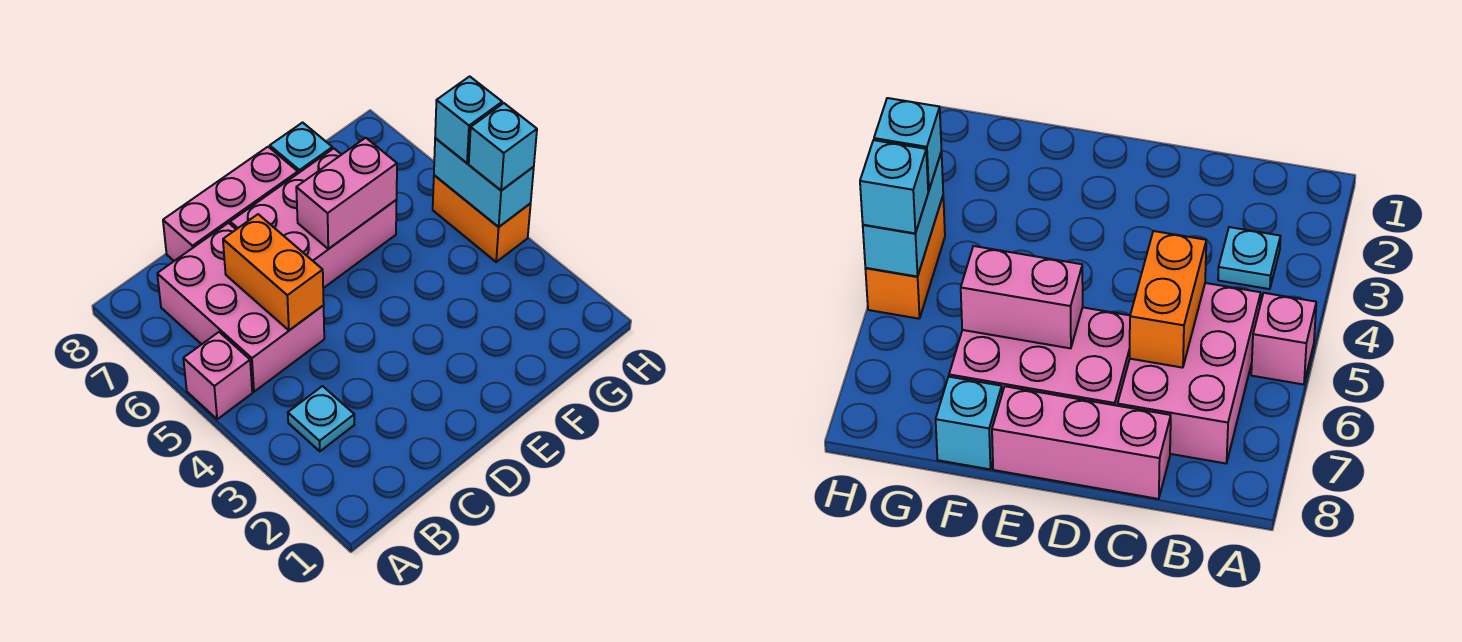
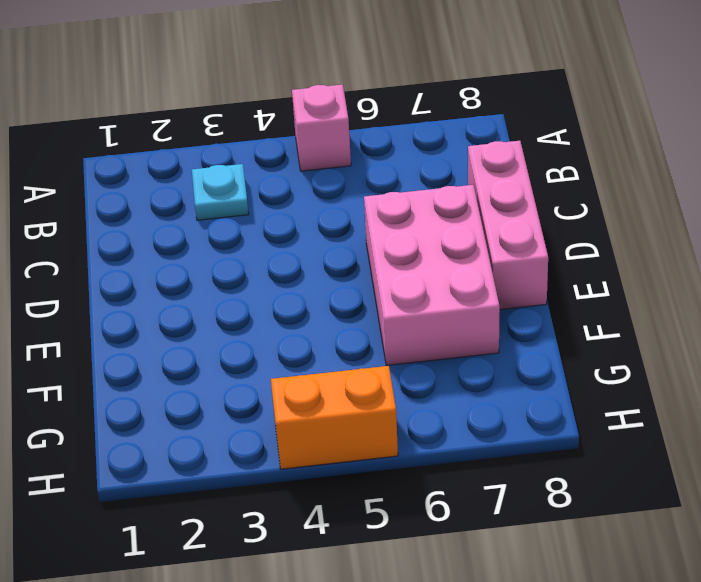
none -> pink brick B5:C7 level 1
none -> cyan brick F8 level 1
none -> orange brick C5:C6 level 2

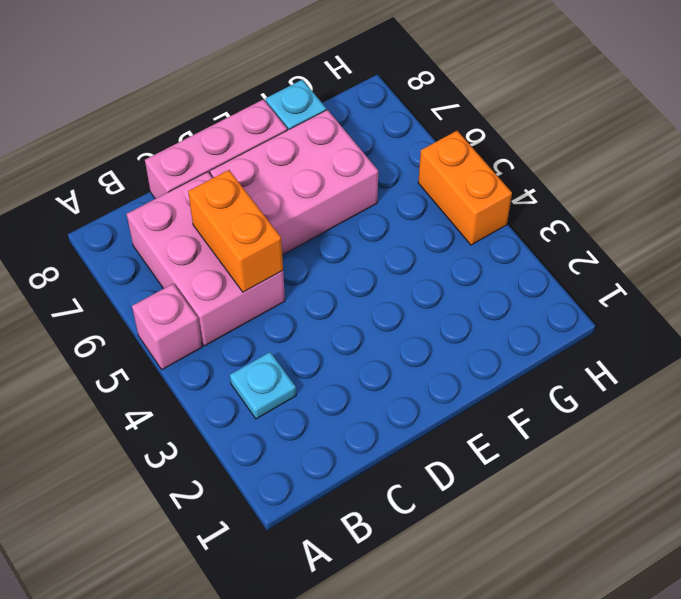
none -> pink brick E6:F6 level 2
none -> cyan brick H4:H5 level 2
none -> cyan brick H4 level 3

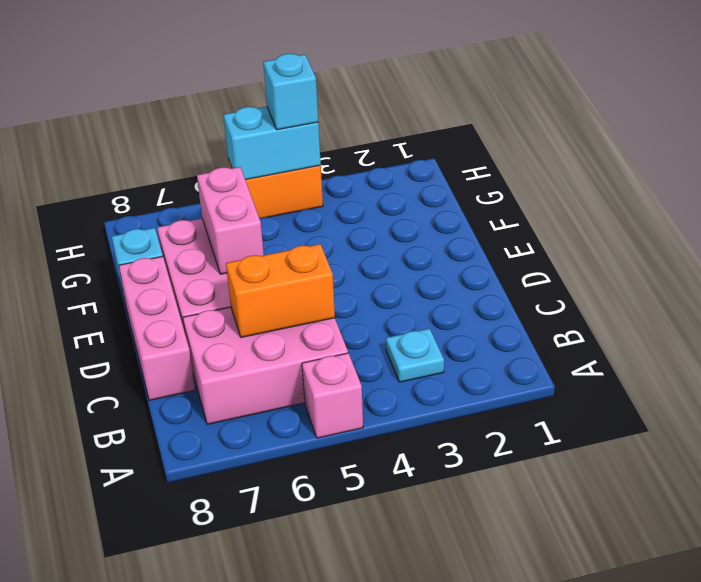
none -> cyan brick H5 level 3

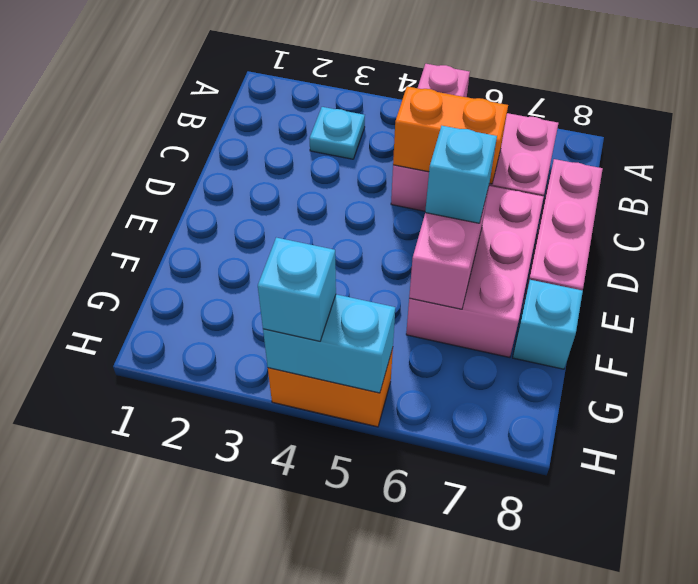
cyan brick E6 level 3 -> cyan brick H5 level 3

